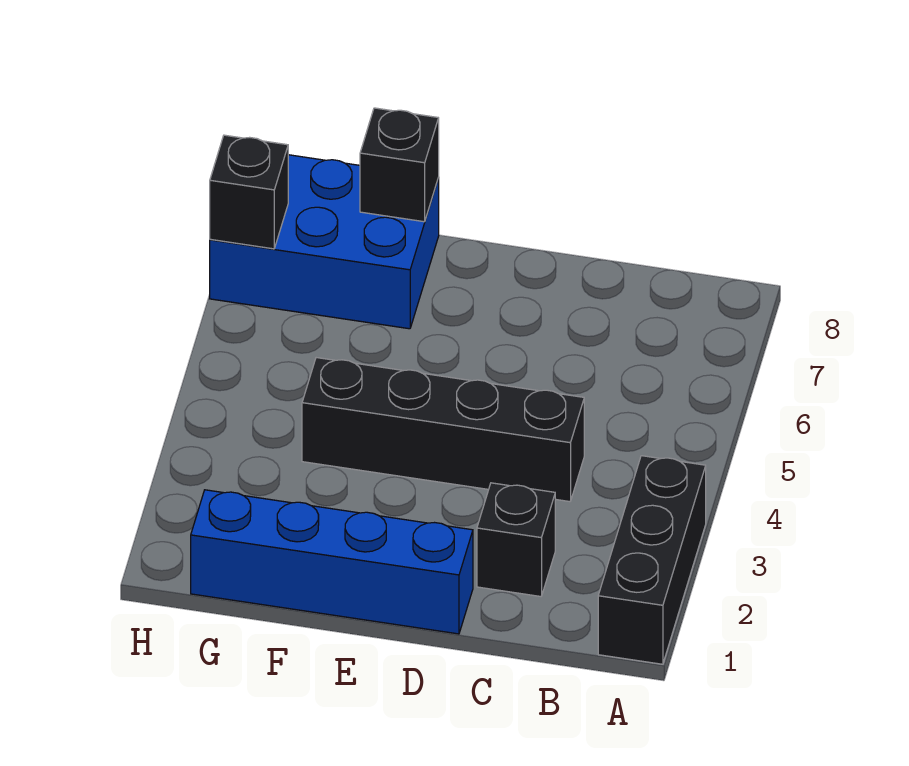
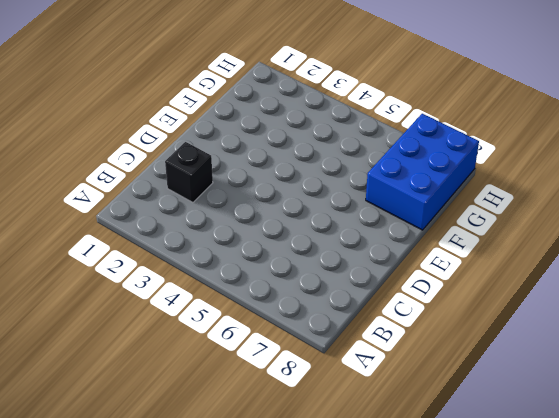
none -> black brick A1:A3 level 1
none -> black brick C4:F4 level 1

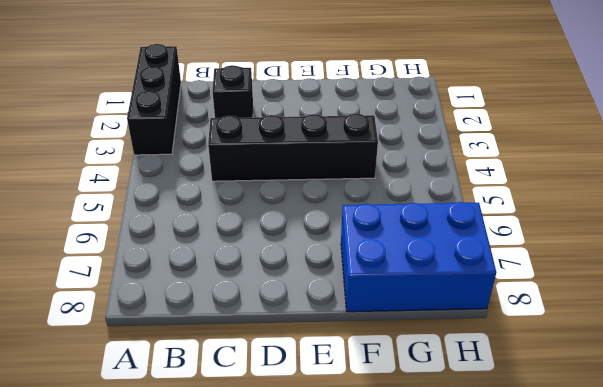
none -> blue brick D1:G1 level 1
none -> black brick F8 level 2

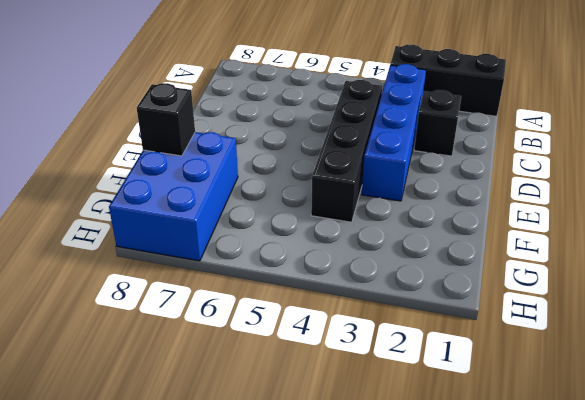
blue brick B3:E3 level 1 -> blue brick D1:G1 level 1
none -> black brick H7 level 2

